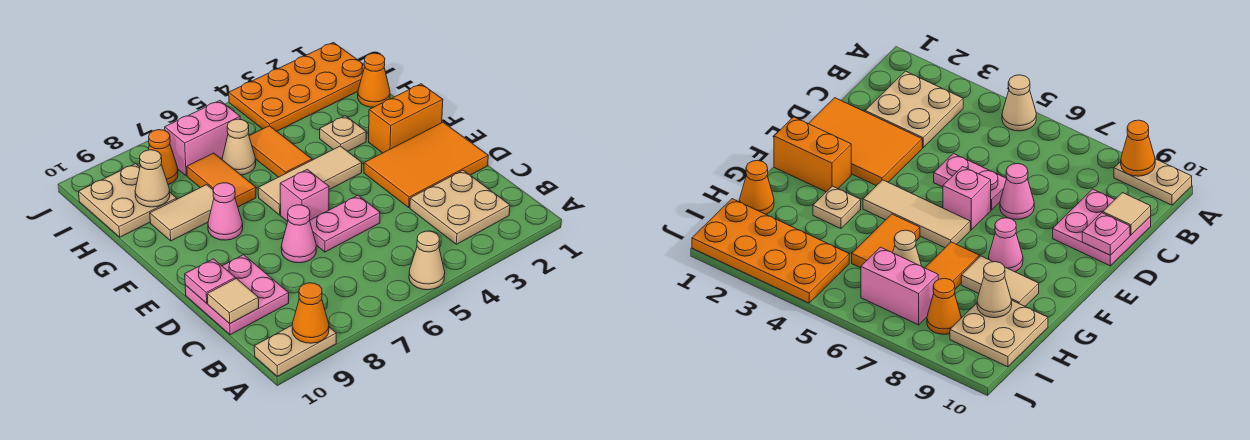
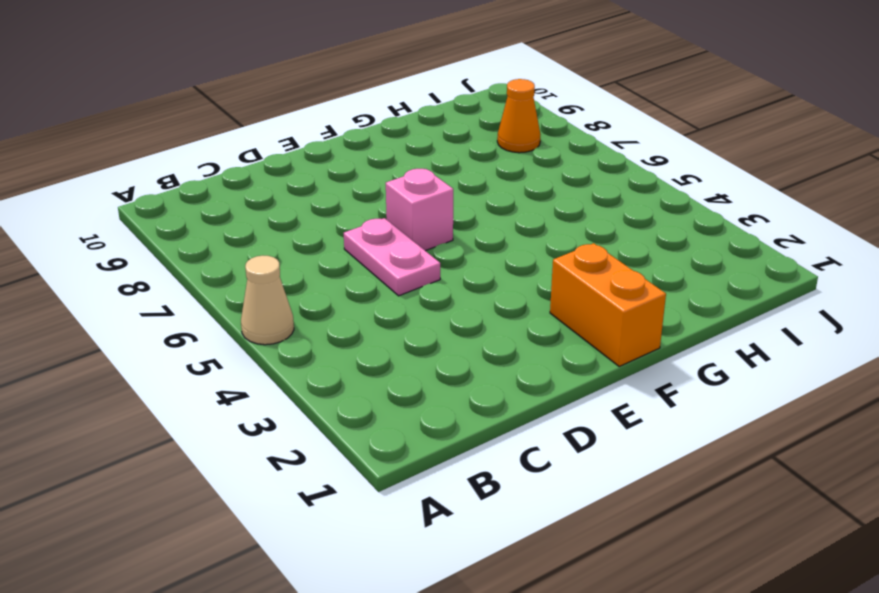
none -> tan plate A9:A10 level 1
none -> tan plate B2:C3 level 1
none -> pink plate C9:D10 level 1

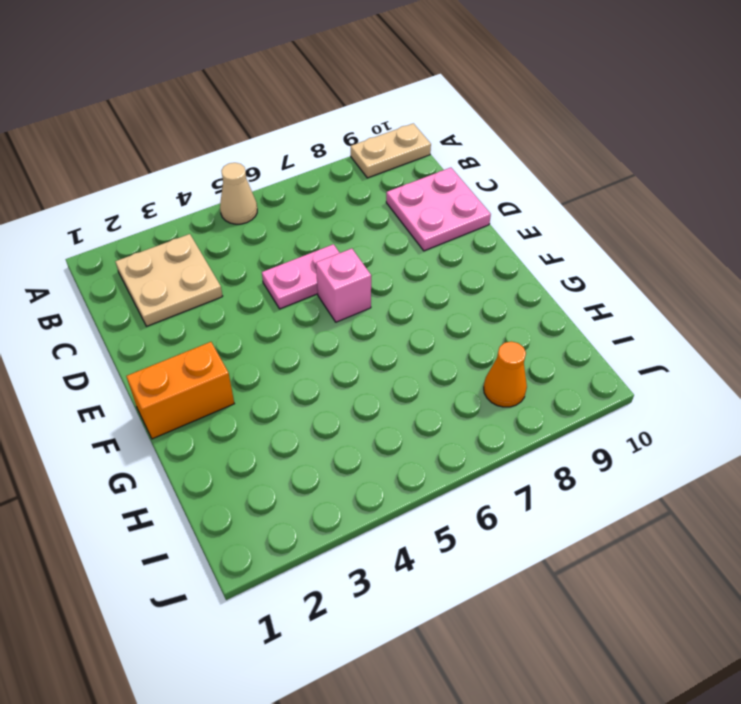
none -> orange tile D1:E3 level 1
none -> pink cone D7 level 1
none -> tan tile F4:F6 level 1

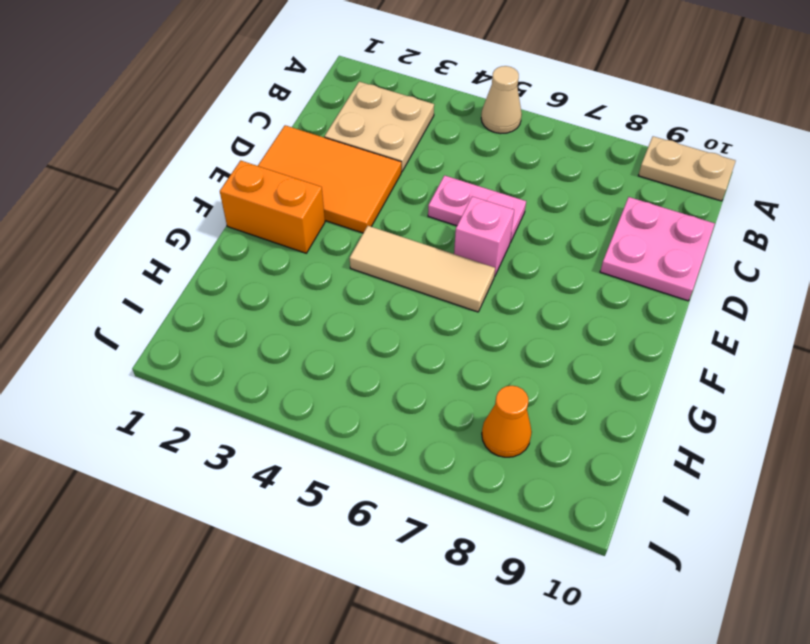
none -> pink cone D7 level 1
none -> pink cone F8 level 1
none -> tan plate G3 level 1

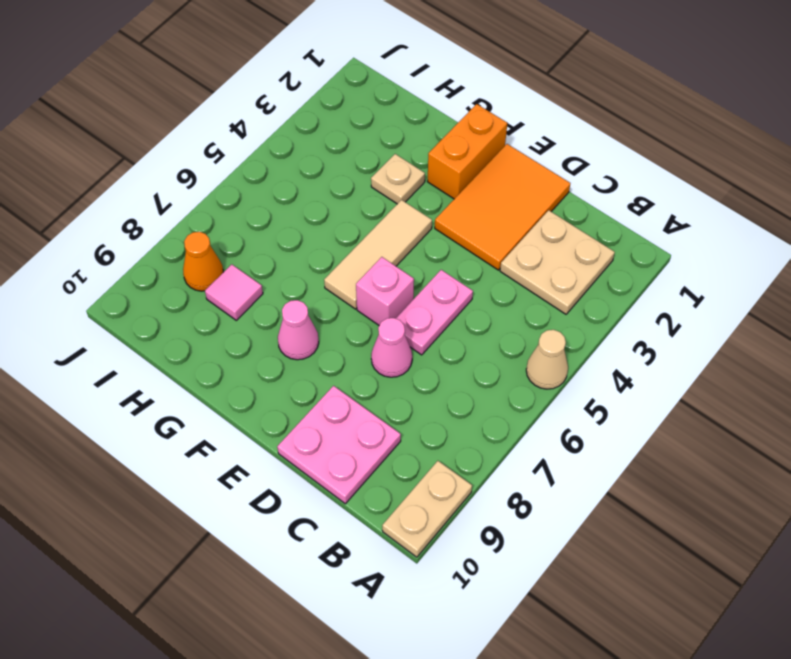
pink tile H8 level 1 -> none
none -> orange tile G5:H5 level 1
none -> orange tile G7:H7 level 1
none -> tan tile G8:G9 level 1

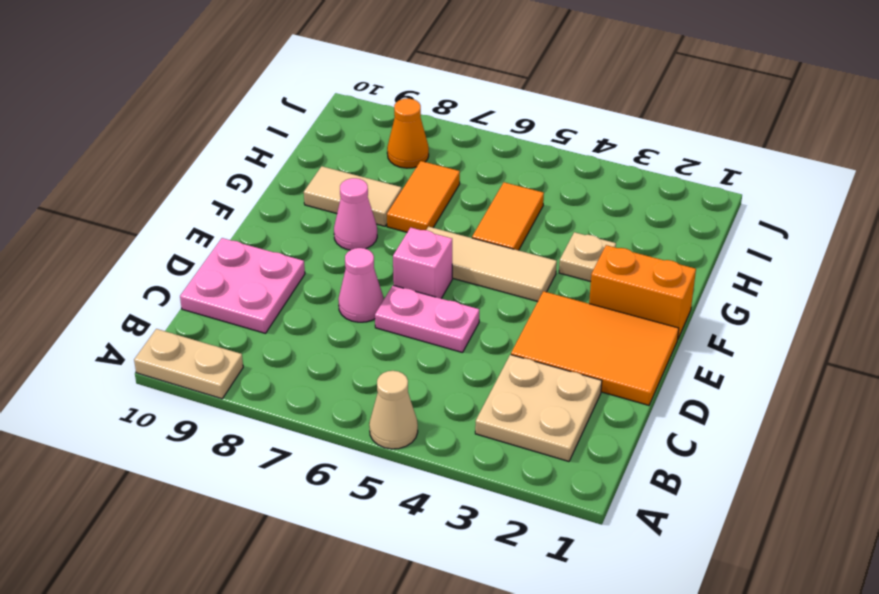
none -> orange cone H1 level 1
none -> tan cone H6 level 1
none -> tan plate H9:I10 level 1

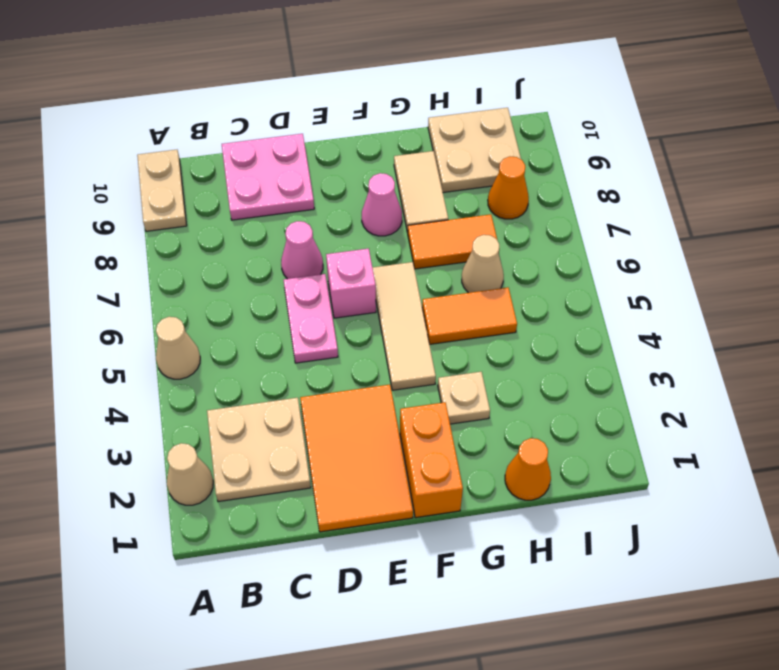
tan cone A2 level 1 -> tan cone H9 level 2
none -> orange plate I1:J4 level 1
none -> pink brick I6:I7 level 1
none -> orange cone A9 level 2

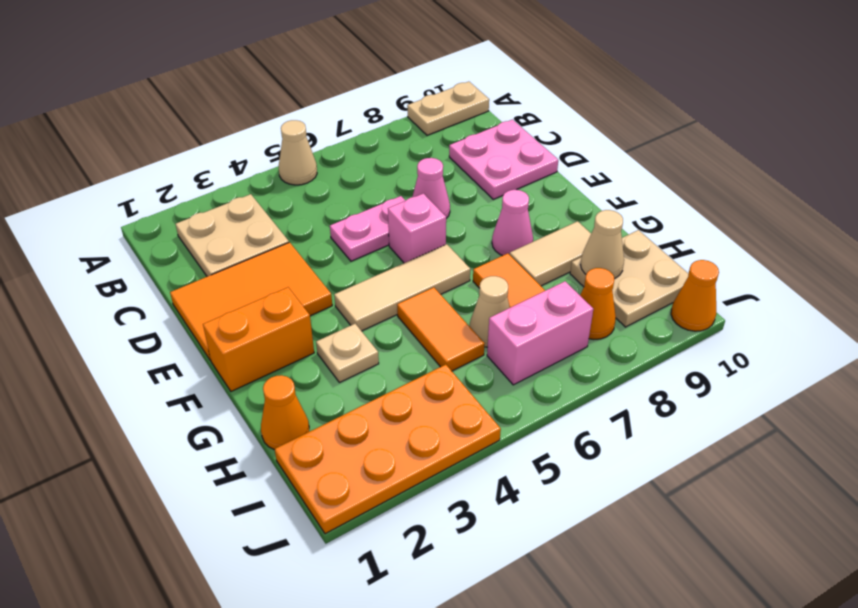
orange cone J10 level 1 -> orange cone A9 level 2
none -> tan tile C10 level 2
none -> pink plate D10 level 2

